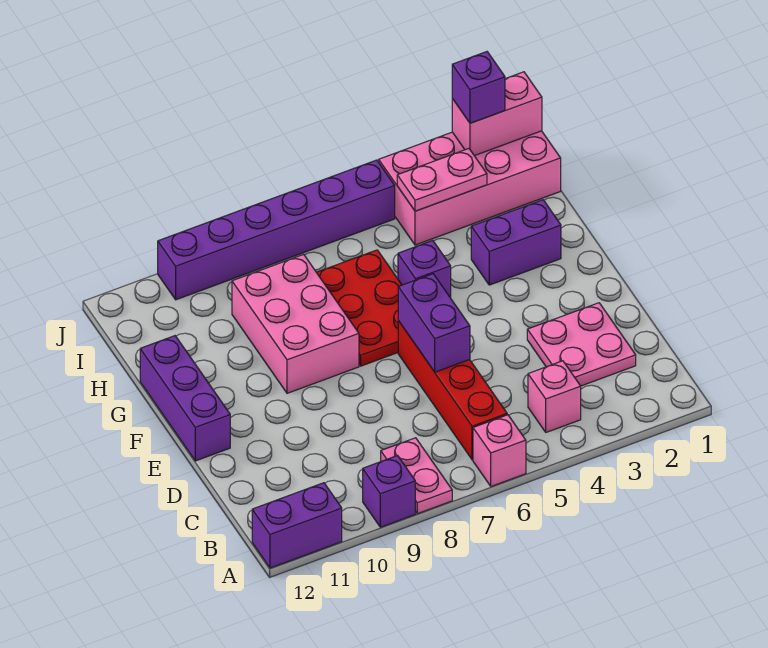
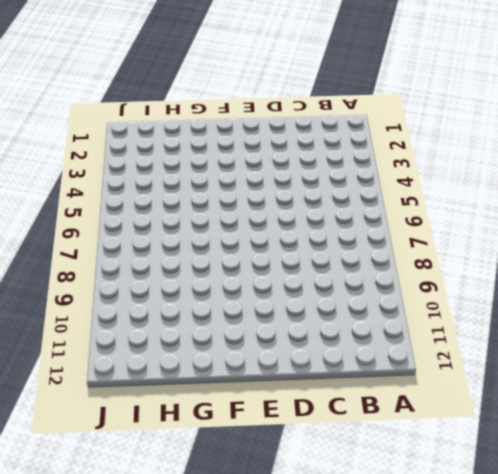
none -> pink brick A6 level 1
none -> pink plate A8:B8 level 1
none -> purple brick A9 level 1

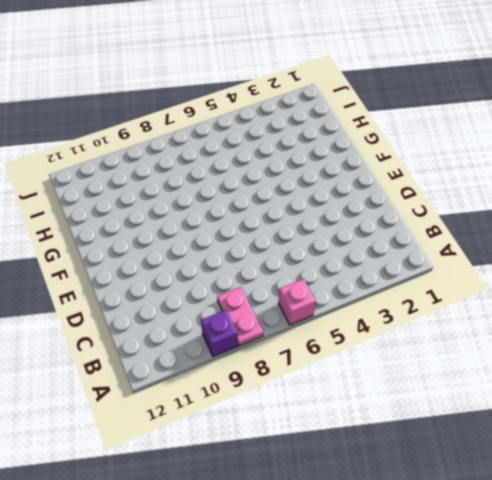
none -> purple brick A11:A12 level 1
none -> pink brick B4 level 1
none -> red brick B6:E6 level 1

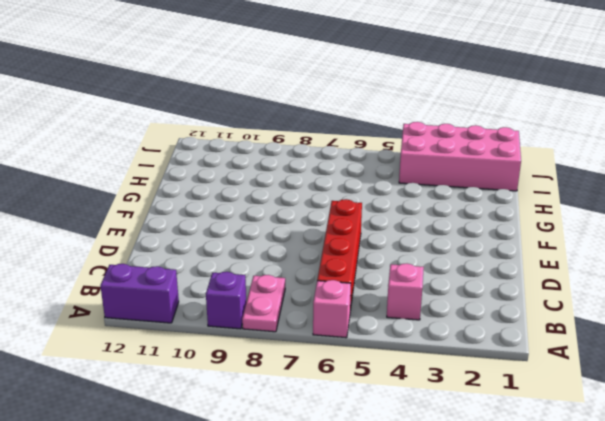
none -> pink plate C2:D3 level 1
none -> purple brick E12:G12 level 1
none -> red plate F6:H7 level 1

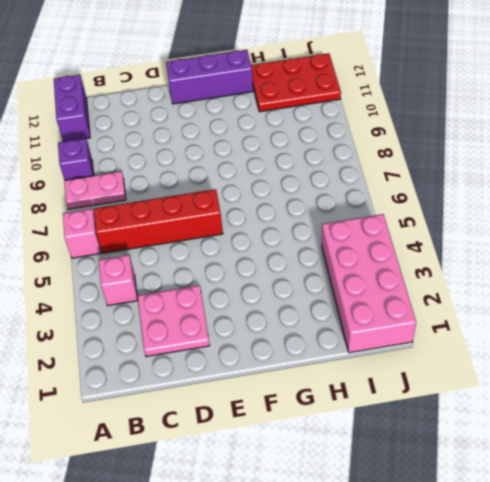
red plate H11:J12 level 1 -> red plate F6:H7 level 1
none -> pink brick F8:H9 level 1
none -> purple brick G2:G3 level 1
none -> purple brick G5 level 1

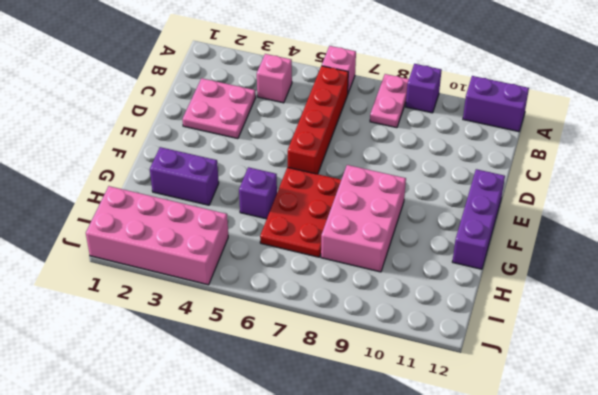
none -> purple brick J5:J10 level 1
none -> purple brick D6:E6 level 2
none -> pink plate I3:I4 level 2

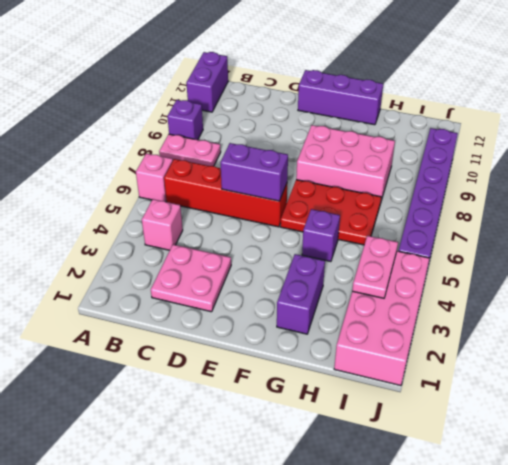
none -> pink brick J1:J2 level 2
none -> purple brick J2 level 3

